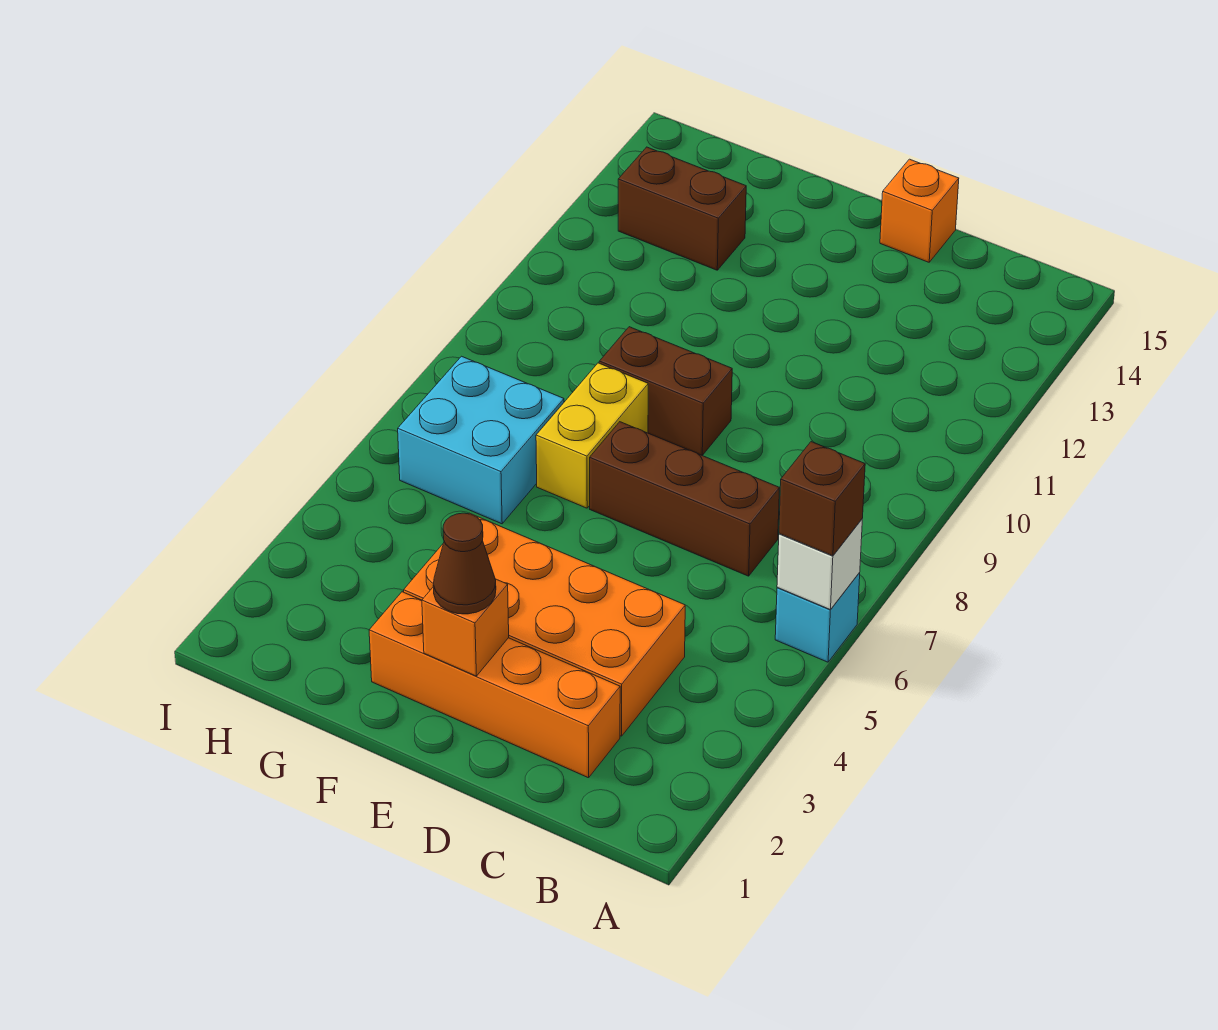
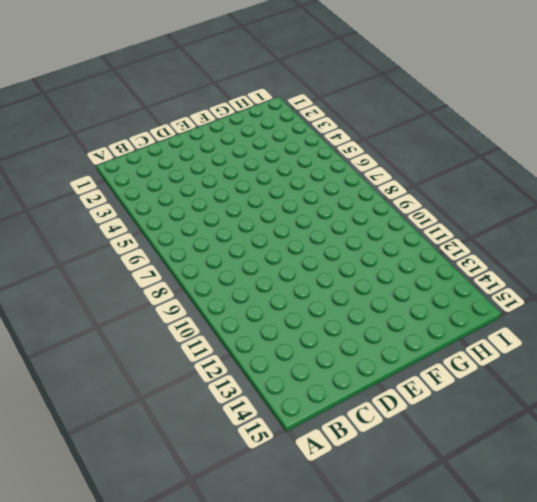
none -> cyan brick A6 level 1
none -> orange brick C2:F2 level 1
none -> orange brick C3:F4 level 1

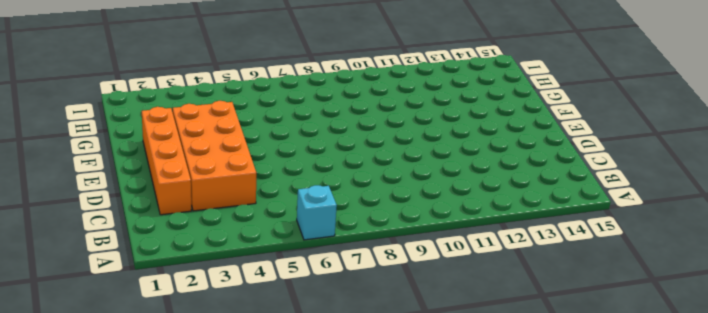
none -> brown brick C7:E7 level 1
none -> orange brick D15 level 1
none -> brown brick E9:F9 level 1

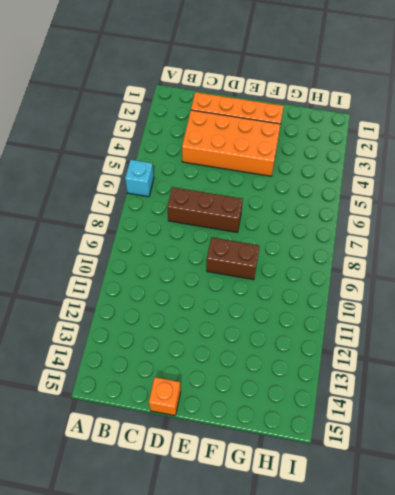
none -> yellow brick F7:F8 level 1
none -> cyan brick G6:H7 level 1
none -> brown brick G13:H13 level 1

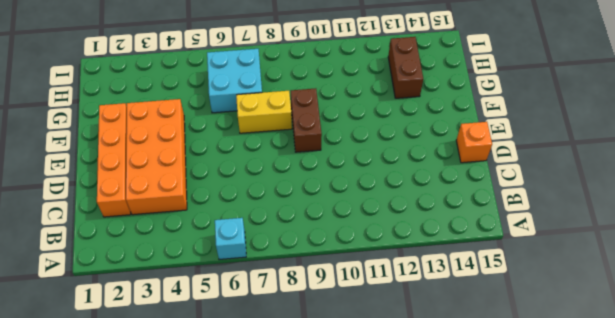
none -> brown brick C7:E7 level 1
none -> white brick A6 level 2
none -> orange brick E2 level 2

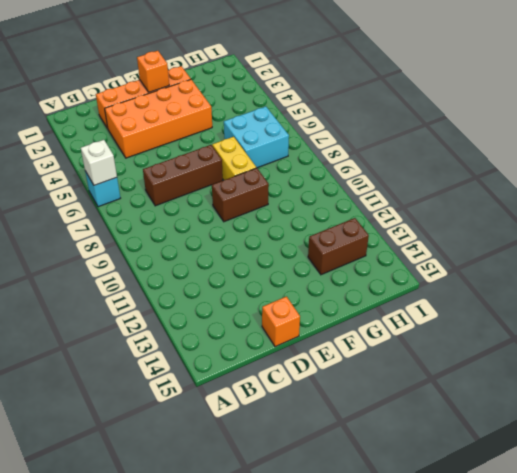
none -> brown brick A6 level 3
none -> brown cone E2 level 3

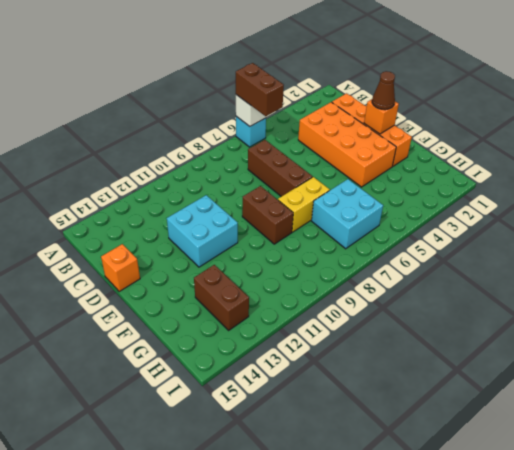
brown brick A6:B6 level 3 -> brown brick A6 level 3
cyan brick D11:E12 level 1 -> none

